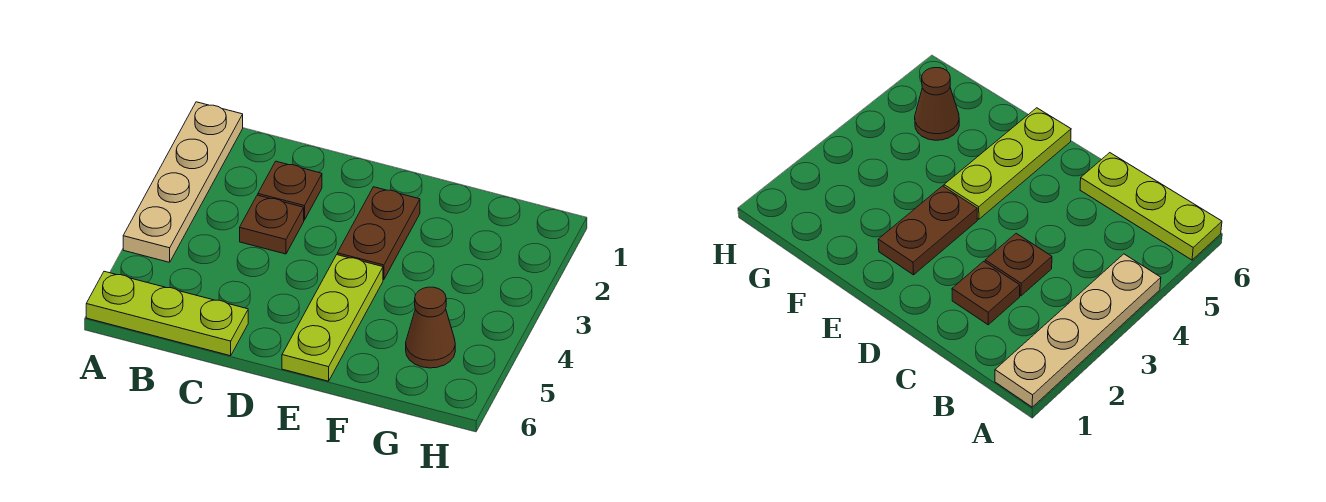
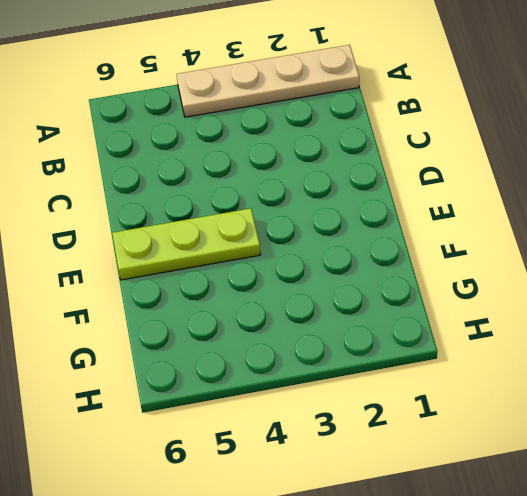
none -> lime plate A6:C6 level 1
none -> brown plate C2 level 1

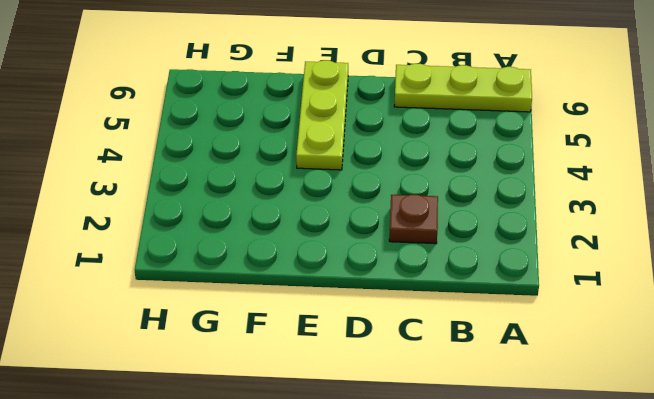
none -> tan plate A1:A4 level 1
none -> brown plate C3 level 1

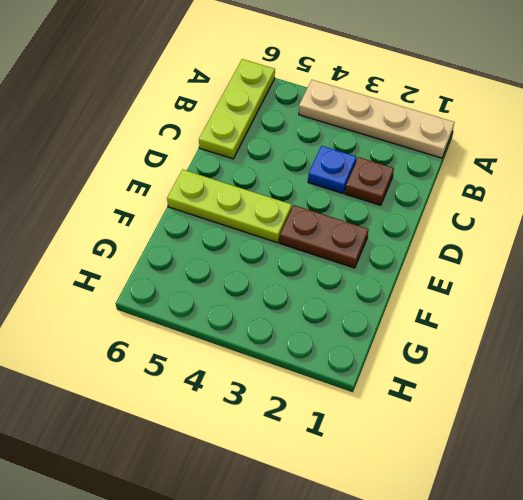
blue plate C3 level 1 -> brown plate C3 level 1
none -> brown cone G5 level 1

